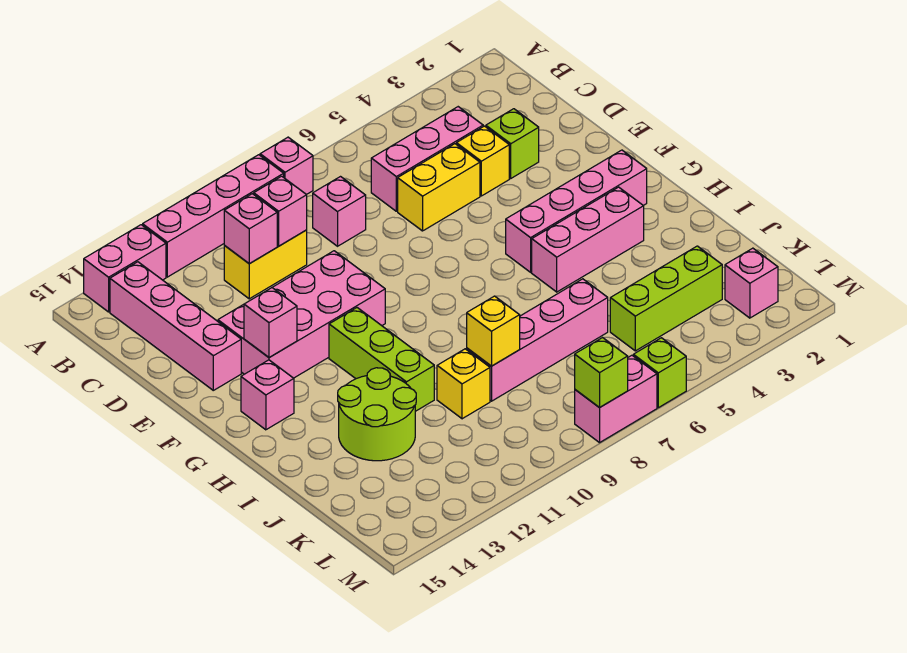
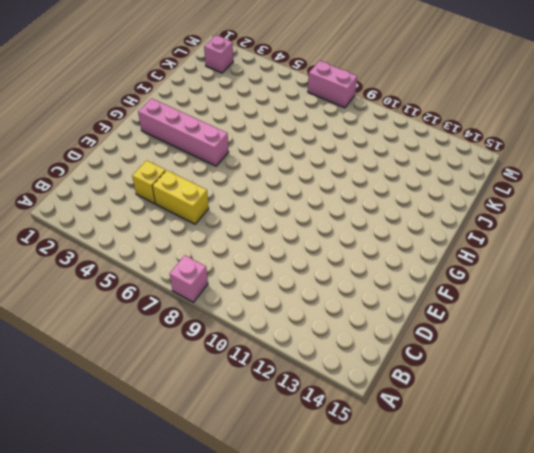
none -> pink brick A9:A12 level 1
none -> pink brick A13:A14 level 1
none -> pink brick B14:E14 level 1

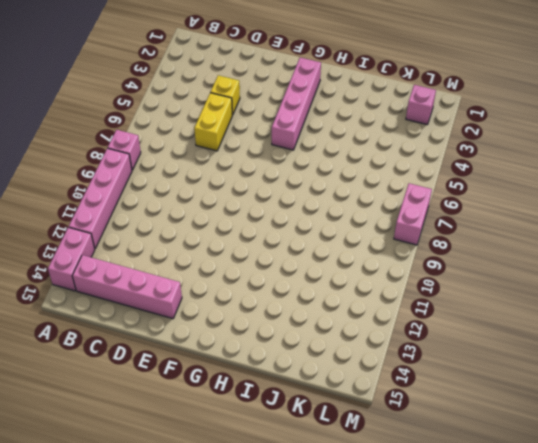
none -> pink brick C4:C6 level 1
none -> pink brick C8 level 1
none -> yellow brick C10:C11 level 1

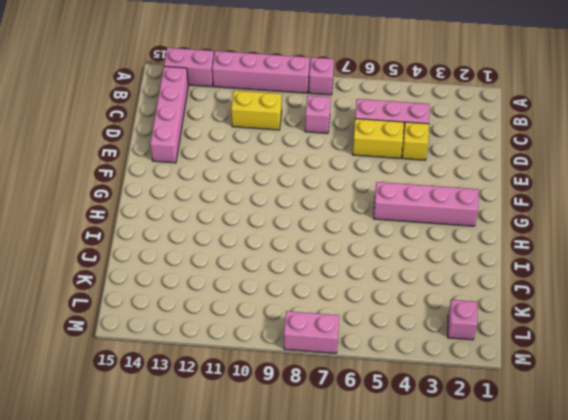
none -> lime brick D3 level 1
none -> pink brick E10:F13 level 1
none -> lime brick G11:I11 level 1

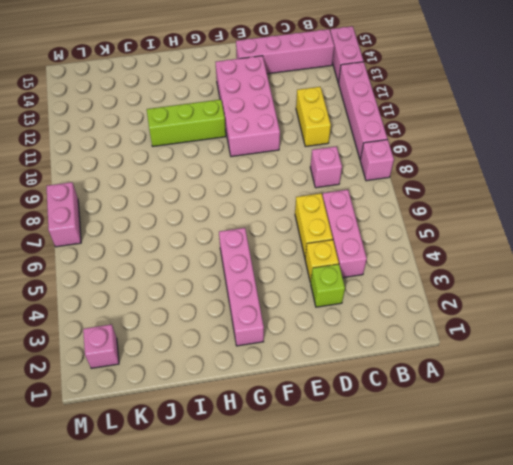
none -> pink brick G14 level 1
none -> pink brick H3:H5 level 1
none -> lime round brick I12:J13 level 1

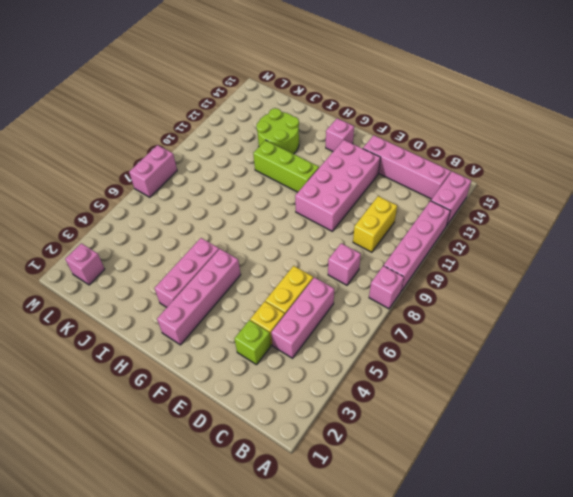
none -> pink brick J6:J9 level 1
none -> yellow brick J10 level 1
none -> lime brick K3:K5 level 1

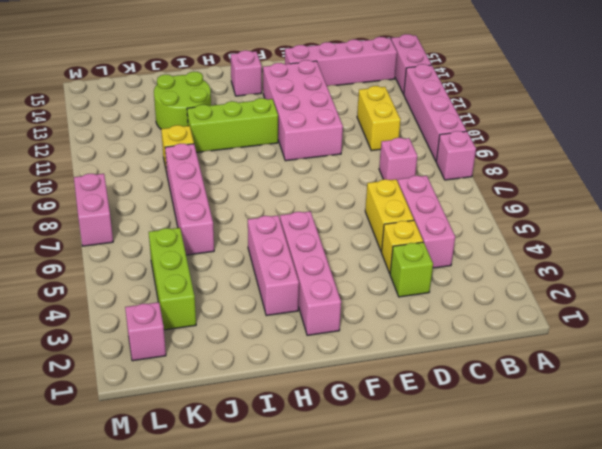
none -> lime brick M6 level 1
none -> pink brick C10 level 2
none -> pink brick C11 level 2

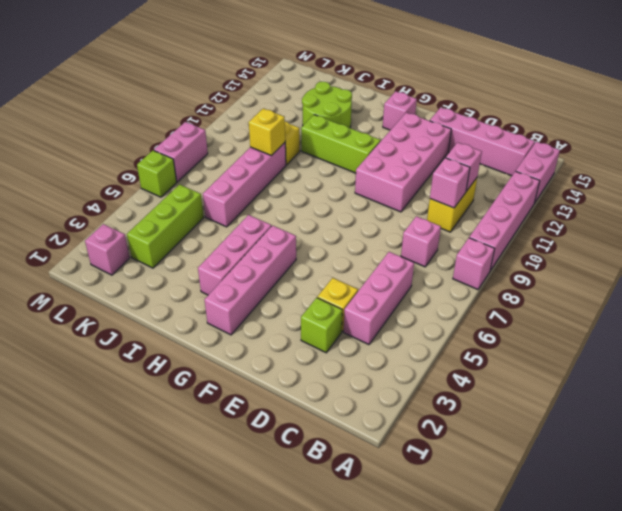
none -> yellow brick D5:D6 level 1
none -> pink brick F13 level 2
none -> lime brick M8 level 2

